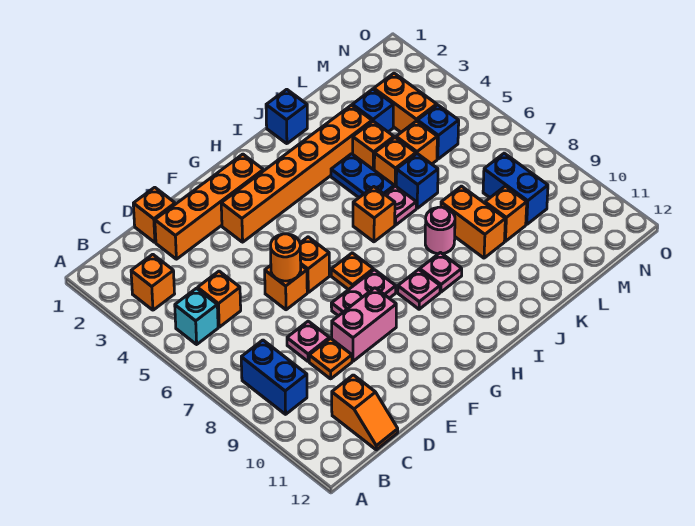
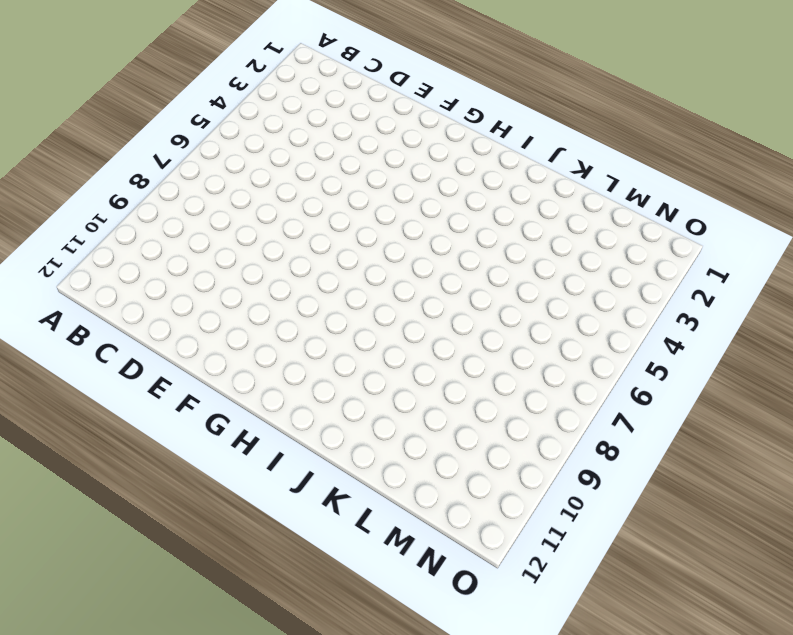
none -> orange brick B3 level 1
none -> cyan brick B5 level 1
none -> blue brick B8:B9 level 1
none -> orange brick C5 level 1

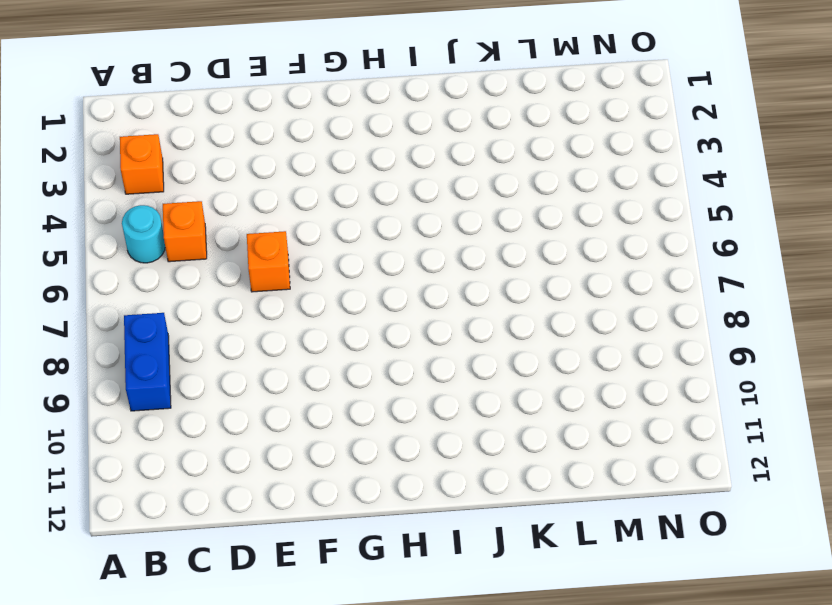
cyan round brick B5 level 1 -> cyan brick B5 level 1
none -> orange slope C11:C12 level 1 top 11
none -> orange brick D1 level 1
none -> orange brick D2:G2 level 1
none -> pink plate D8 level 1

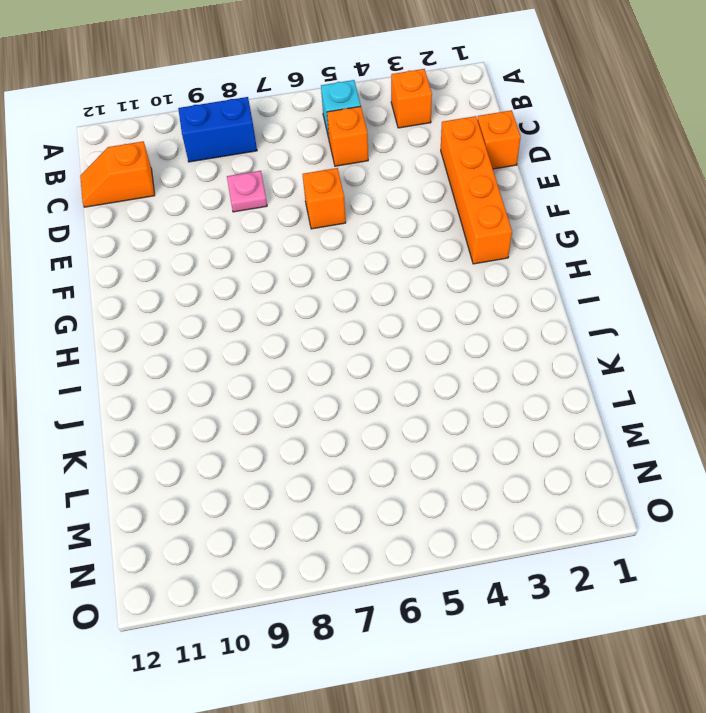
none -> orange plate D9 level 1
none -> pink brick E9:F9 level 1
none -> orange brick F3:K3 level 1
none -> orange brick F6 level 1

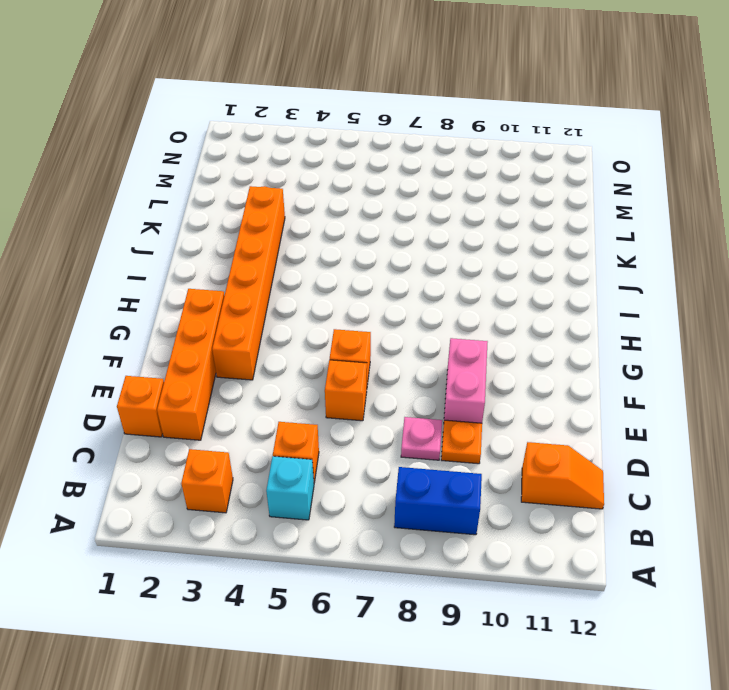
none -> pink plate F8:G8 level 1
none -> orange plate G7 level 1
none -> pink plate H9 level 1
none -> orange brick I6 level 1

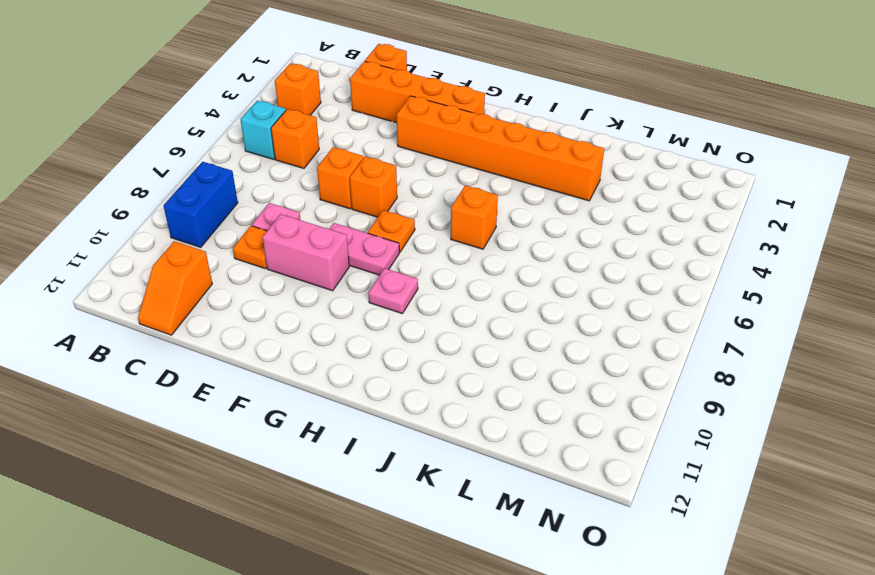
none -> pink plate I9 level 1
none -> blue brick J1 level 1
none -> blue plate J4:J5 level 1
none -> pink plate J6 level 1

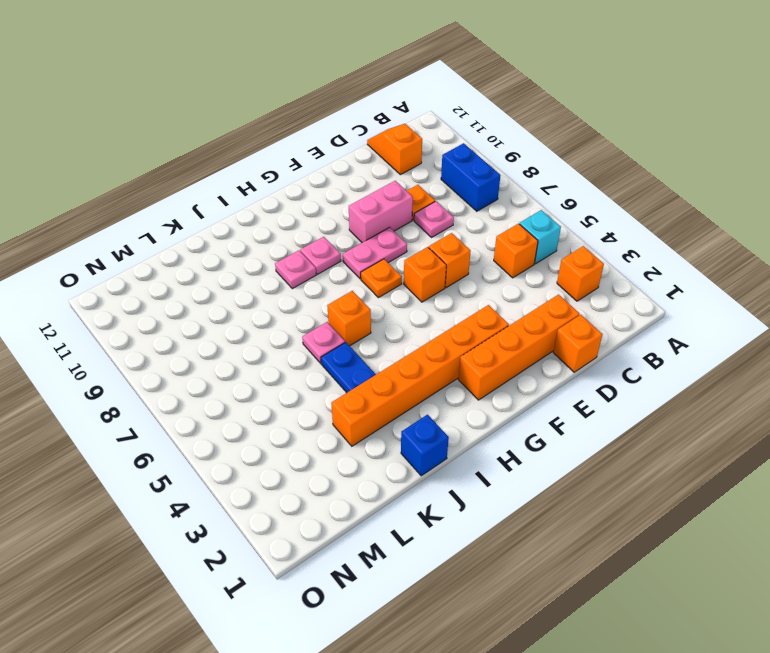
none -> pink round brick J8 level 1
none -> orange brick K4 level 1
none -> orange brick K5 level 1
none -> blue brick K6 level 1

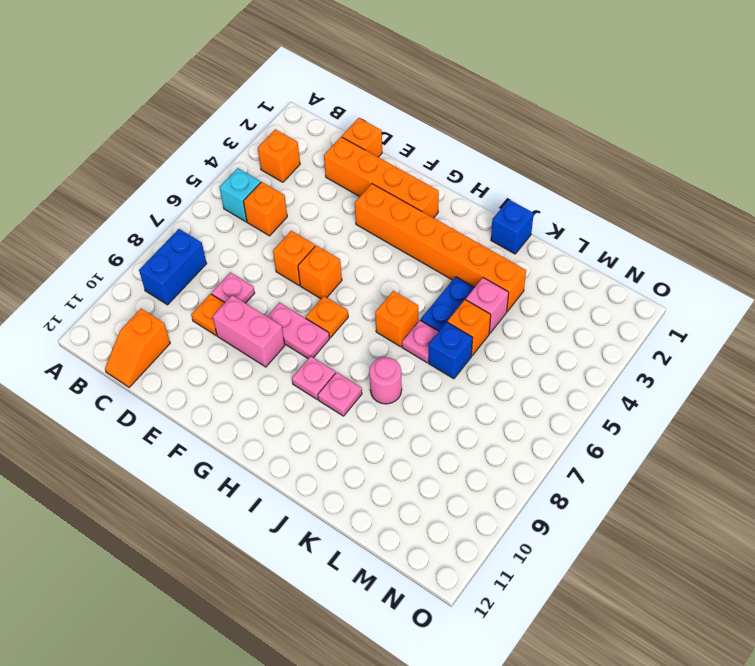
pink brick K4 level 1 -> orange brick K4 level 1
none -> orange brick K8:K9 level 1
none -> blue brick L3 level 1
none -> orange brick L5 level 1
none -> orange brick L9 level 1

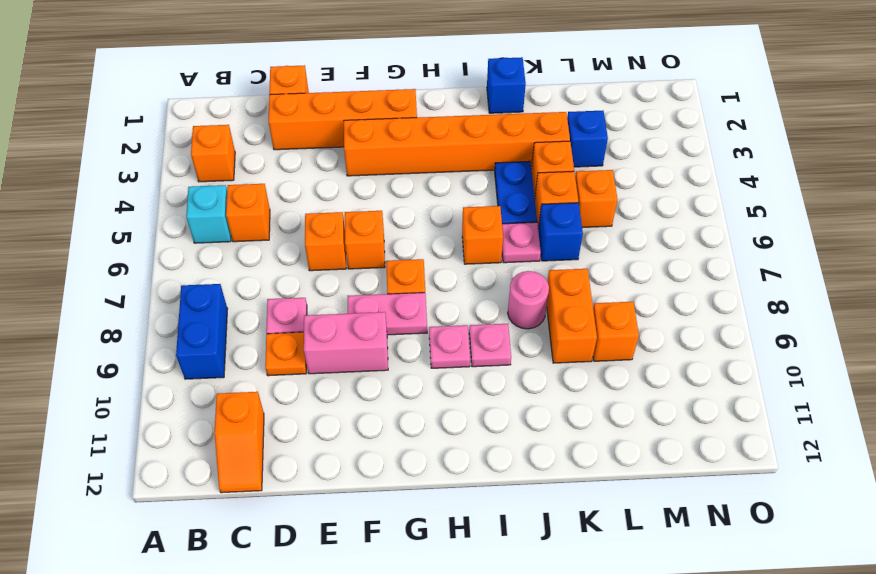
none -> orange brick M3:M4 level 1
none -> blue brick M5 level 1
none -> blue brick M8:M9 level 1
none -> orange round brick E6 level 2

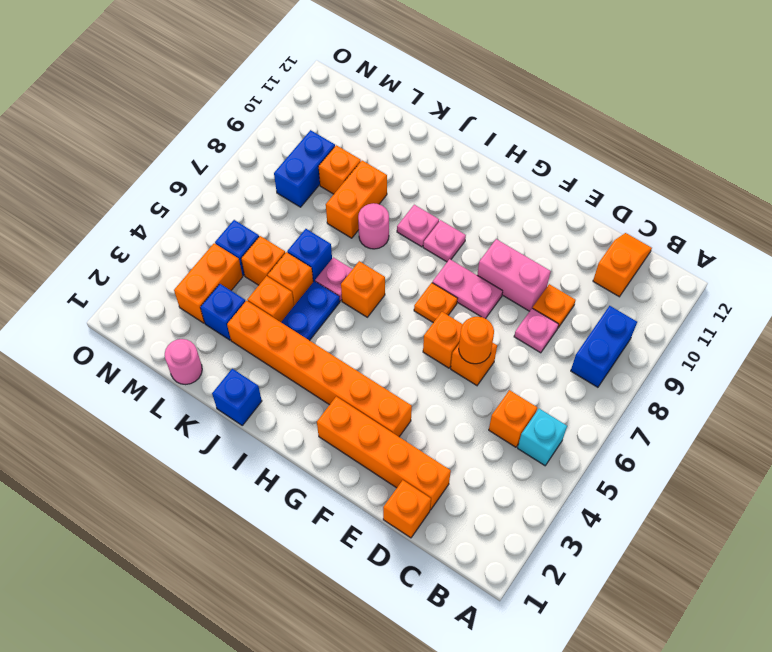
pink round brick L1 level 1 -> none
none -> orange brick B3 level 1

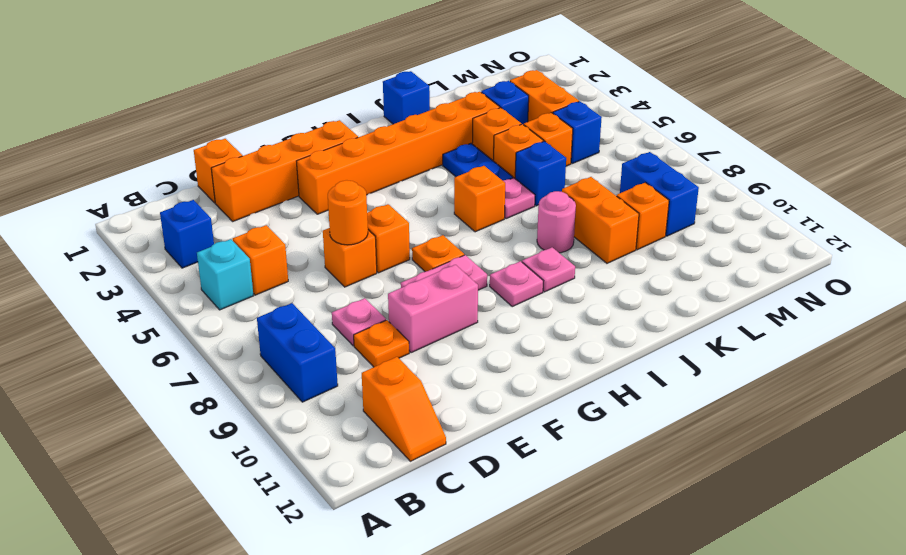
blue brick B3 level 1 -> orange brick B3 level 1

